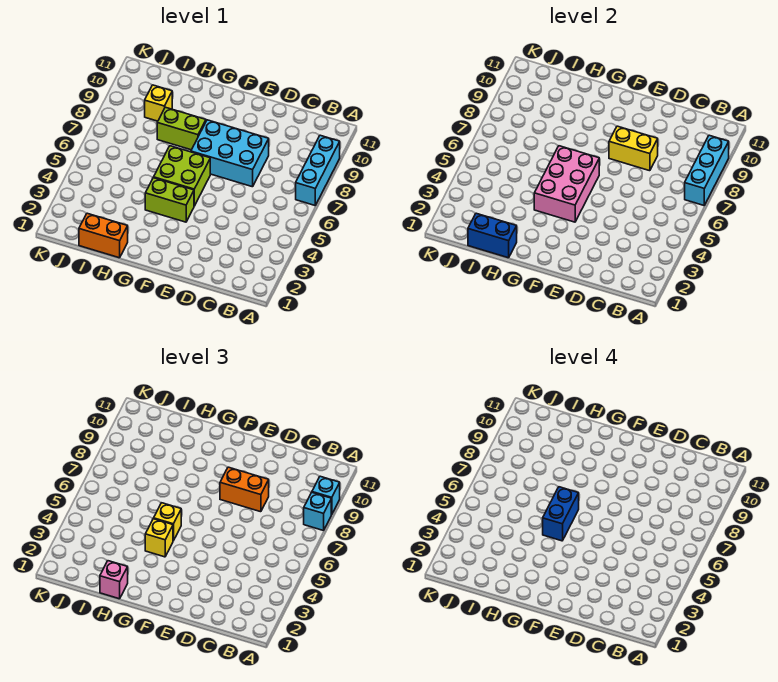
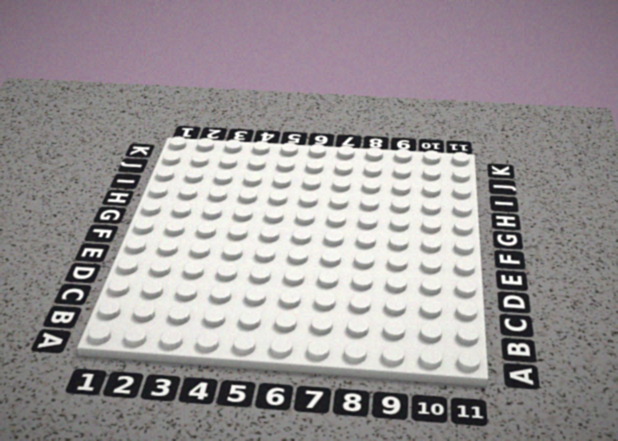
none -> cyan brick A7:A9 level 1
none -> cyan brick D7:F8 level 1
none -> lime brick F4:G4 level 1

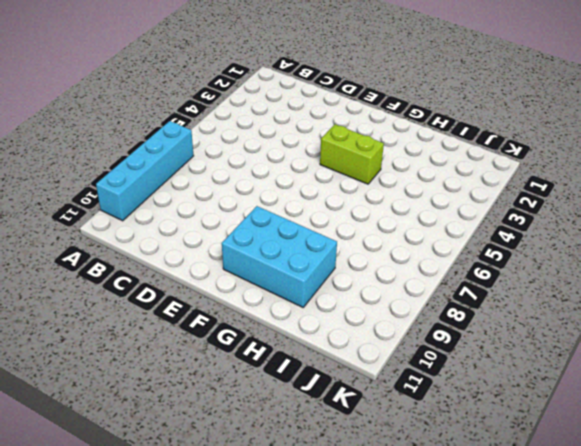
cyan brick A7:A10 level 1 -> cyan brick A7:A9 level 1
cyan brick F9:H10 level 1 -> cyan brick D7:F8 level 1
none -> lime brick F5:G6 level 1
none -> lime brick G8:H8 level 1
none -> orange brick H1:I1 level 1

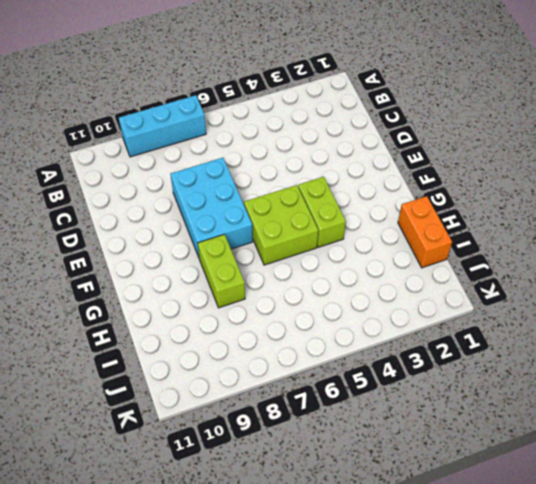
none -> yellow brick I9 level 1
none -> cyan brick A7:A9 level 2
none -> yellow brick D8:E8 level 2

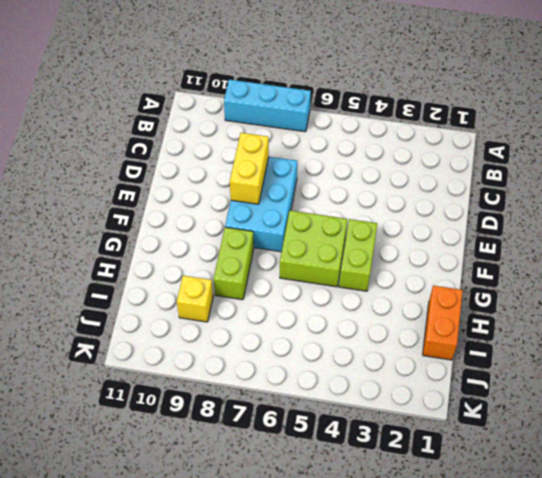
none -> cyan brick A7:A9 level 2
none -> pink brick F4:G6 level 2
none -> blue brick H1:I1 level 2

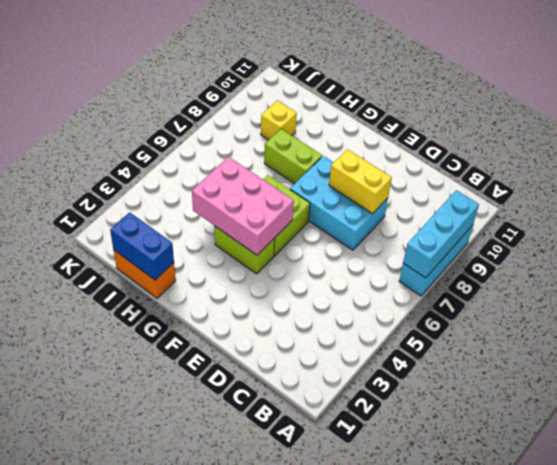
pink brick F4:H5 level 2 -> pink brick F4:G6 level 2
none -> cyan brick A8 level 3
none -> cyan brick A9 level 3
none -> orange brick D8:E8 level 3

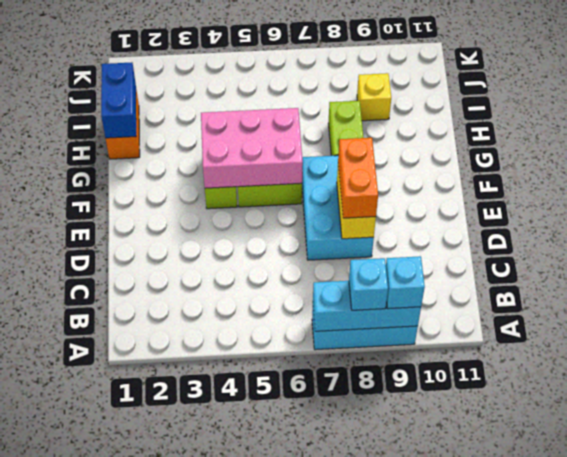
none -> yellow brick G4 level 3
none -> yellow brick G5 level 3
none -> pink brick H1 level 3

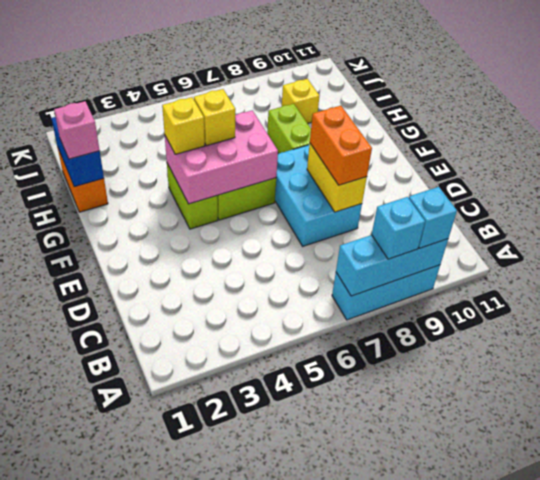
none -> blue brick G5:G6 level 4

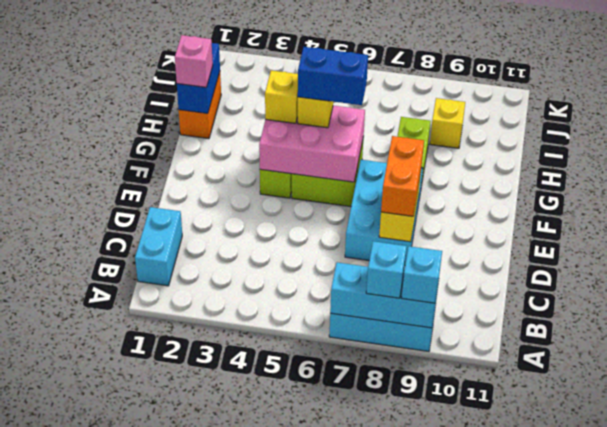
cyan brick B1:C1 level 1 -> none

